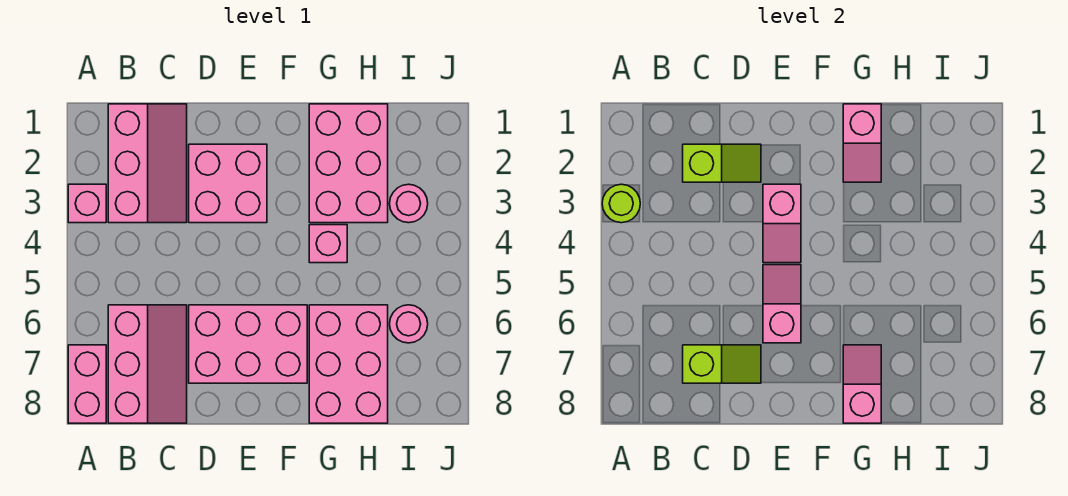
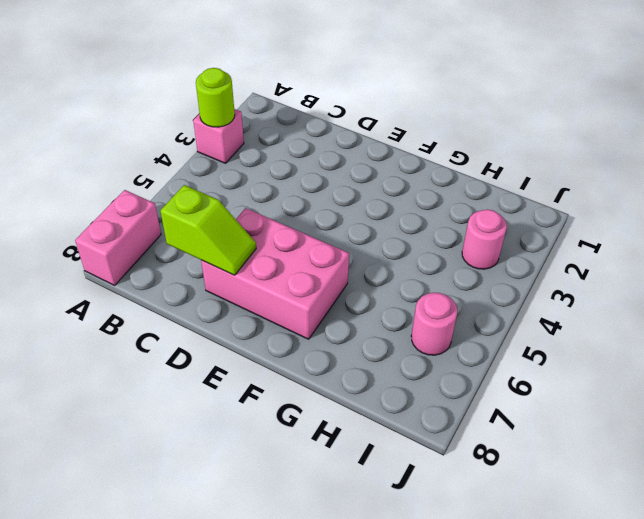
none -> pink slope B1:C3 level 1 top B
none -> pink slope B6:C8 level 1 top B
none -> pink brick D2:E3 level 1

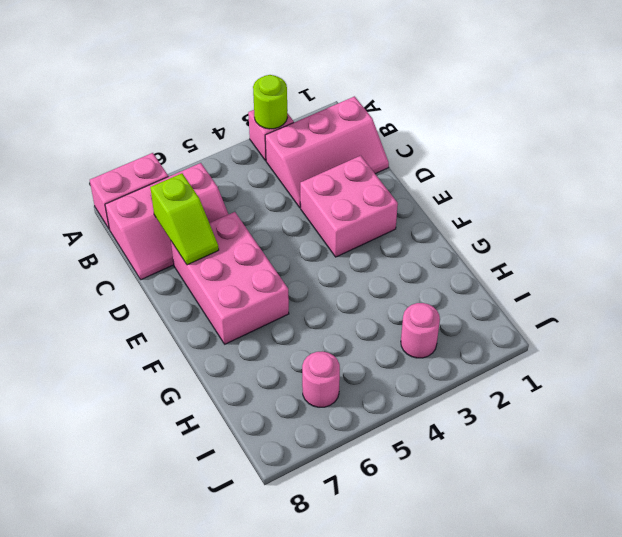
none -> pink brick G1:H3 level 1
none -> pink brick G4 level 1
none -> pink brick G6:H8 level 1

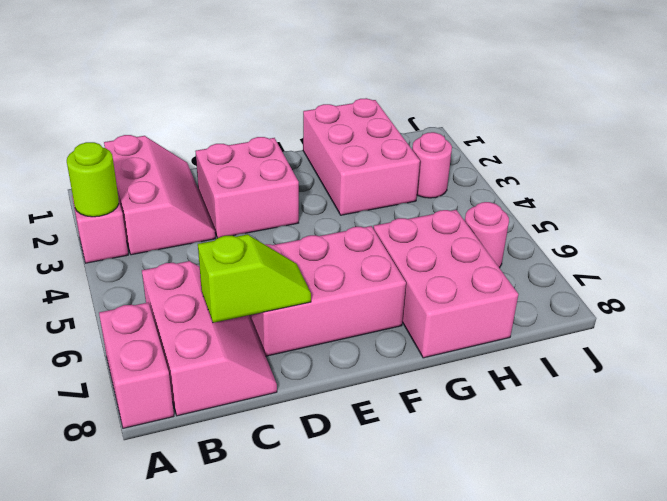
none -> pink brick G4 level 1
none -> lime slope C2:D2 level 2 top C
none -> pink slope E3:E4 level 2 top 3

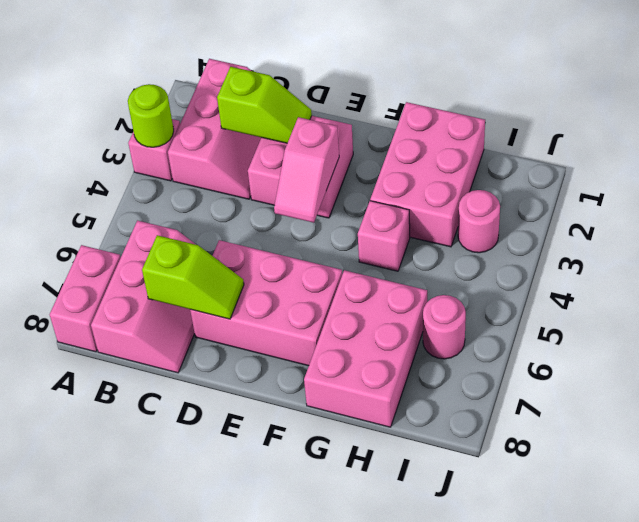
none -> pink slope E5:E6 level 2 top 6
none -> pink slope G1:G2 level 2 top 1
none -> pink slope G7:G8 level 2 top 8

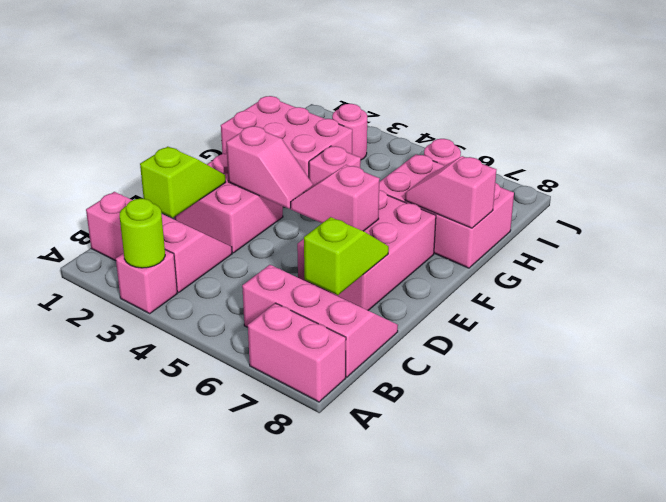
none -> pink slope G1:G2 level 2 top 1

